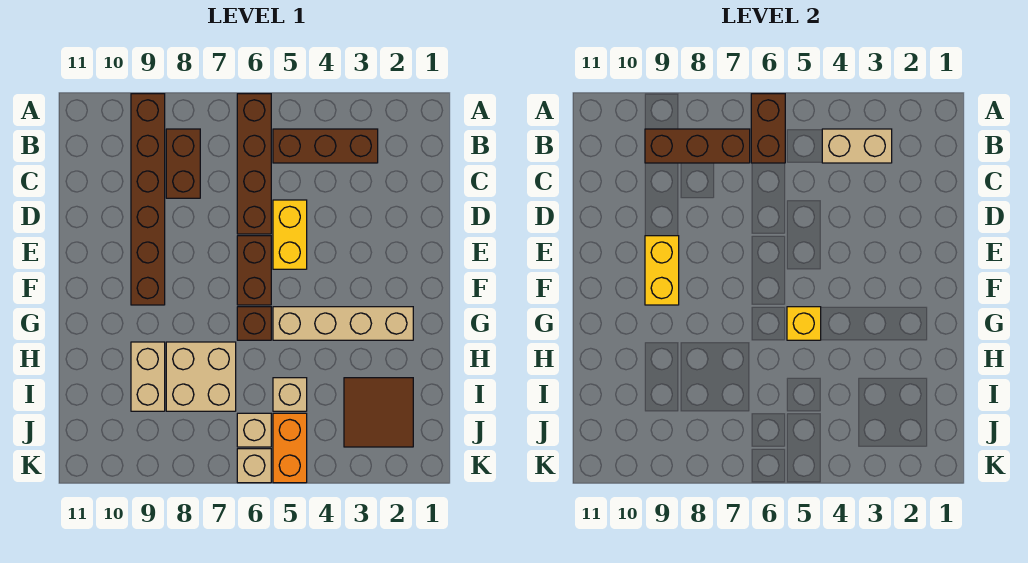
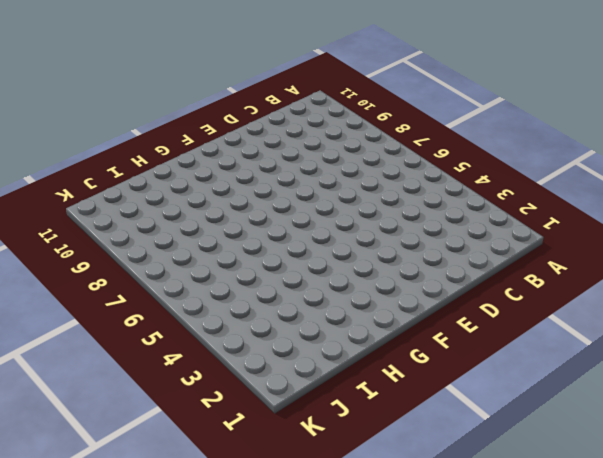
none -> brown brick A6:D6 level 1
none -> brown brick A9:F9 level 1
none -> brown brick B3:B5 level 1

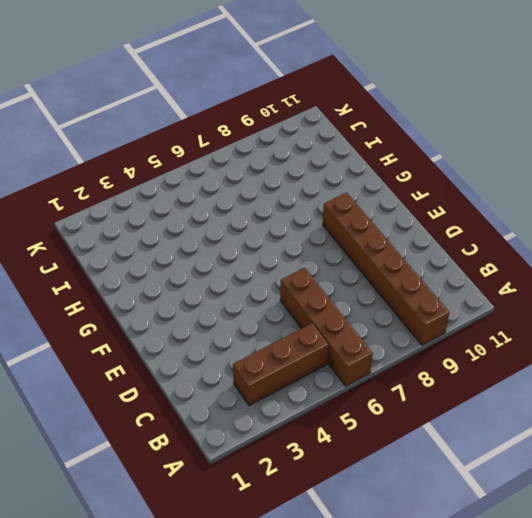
none -> brown brick B8:C8 level 1
none -> yellow brick D5:E5 level 1
none -> brown brick E6:F6 level 1

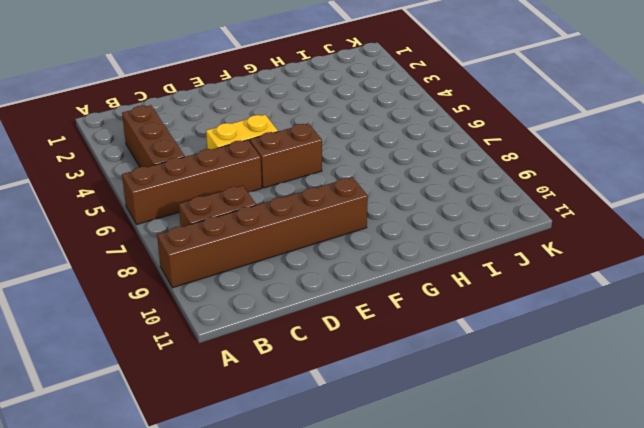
none -> tan brick G2:G5 level 1
none -> brown brick G6 level 1
none -> tan brick H7:I8 level 1

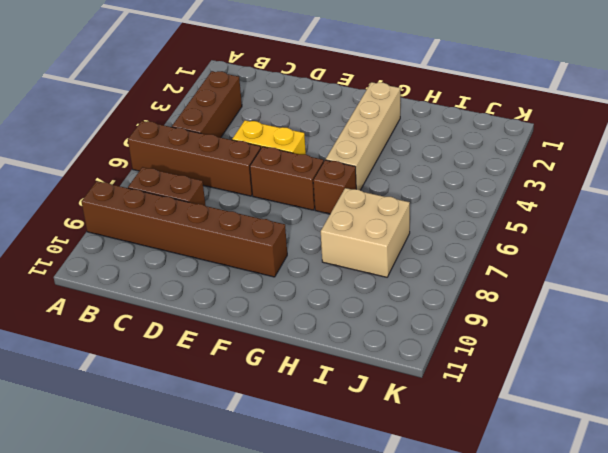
none -> tan brick H9:I9 level 1
none -> brown tile I2:J3 level 1
none -> tan brick I5 level 1

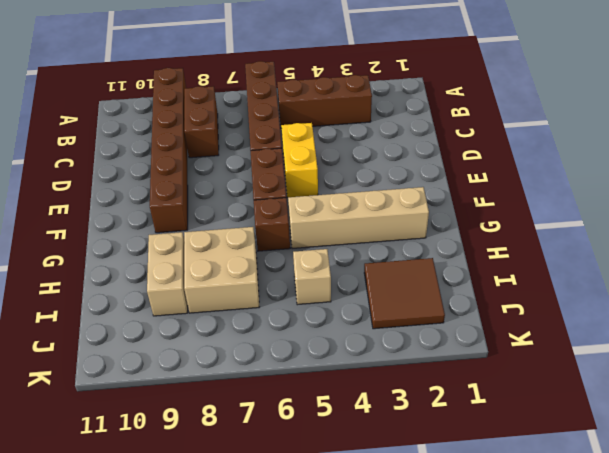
none -> orange brick J5:K5 level 1
none -> tan brick J6 level 1
none -> tan brick K6 level 1

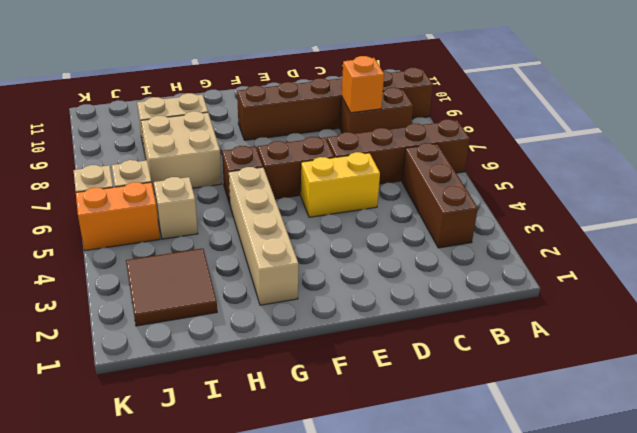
orange brick C8 level 2 -> none
none -> brown brick A6:B6 level 2
none -> tan brick B3:B4 level 2
none -> brown brick B7:B9 level 2

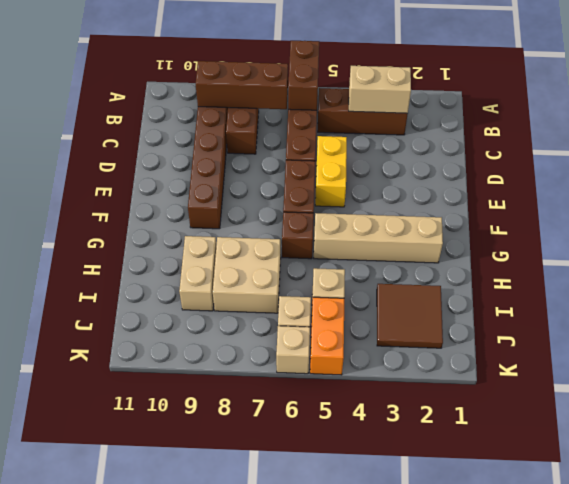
none -> yellow brick E9:F9 level 2
none -> yellow brick G5 level 2

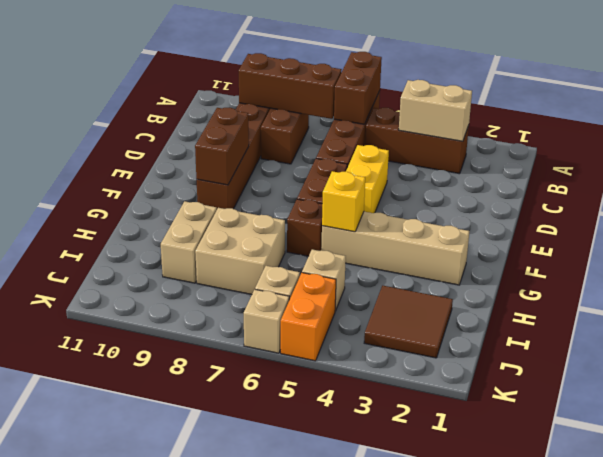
brown brick E9:F9 level 2 -> yellow brick E9:F9 level 2

